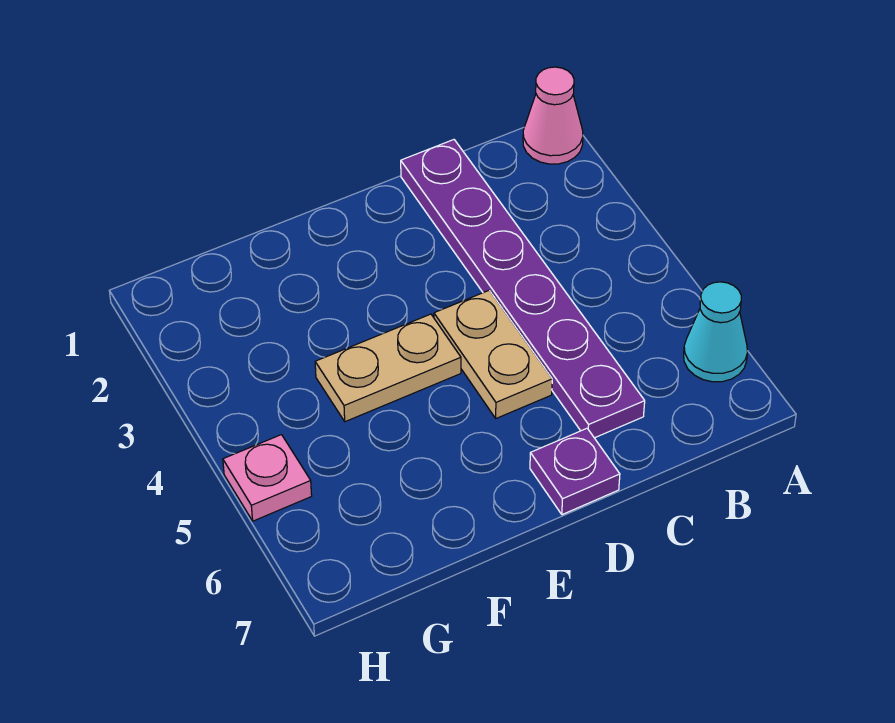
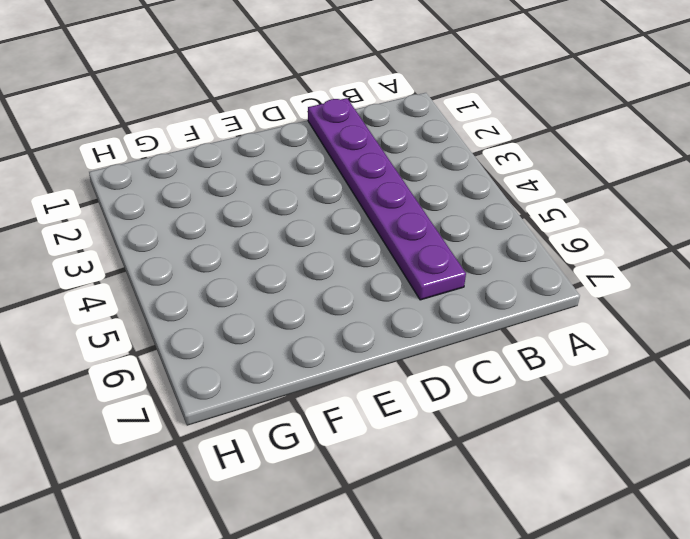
none -> pink cone A1 level 1
none -> cyan cone A6 level 1

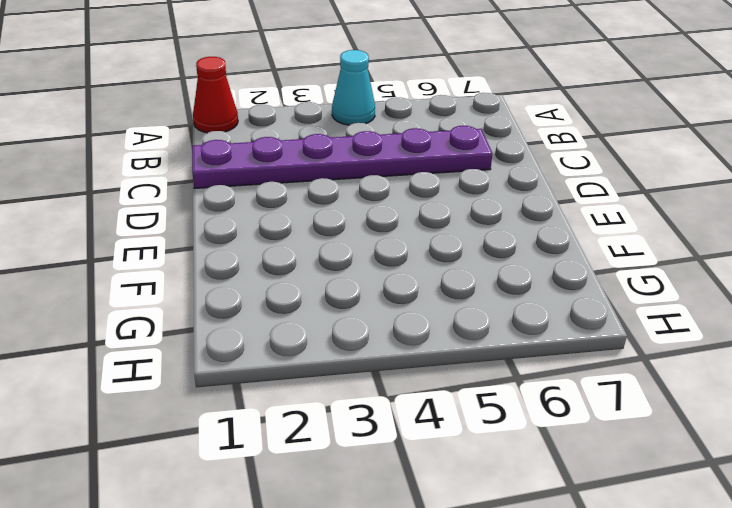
red cone A1 level 1 -> pink cone A1 level 1
cyan cone A4 level 1 -> cyan cone A6 level 1
none -> tan plate D4:D5 level 1
none -> purple plate D7 level 1

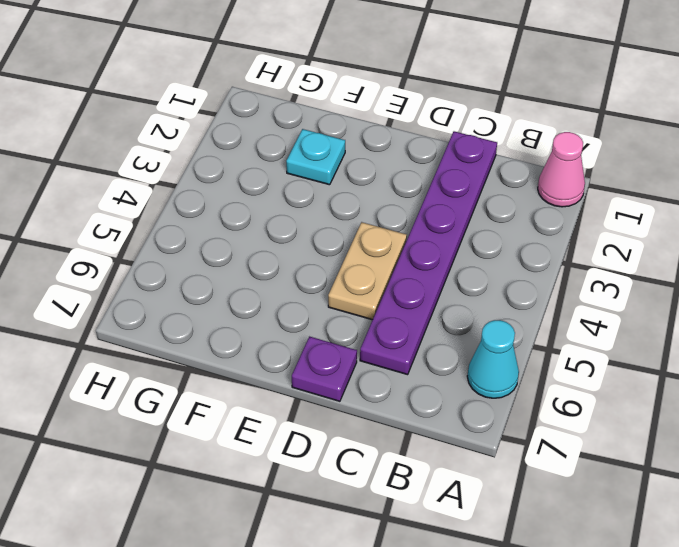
cyan plate F2 level 1 -> none
none -> tan plate E4:F4 level 1
none -> pink plate H5 level 1

